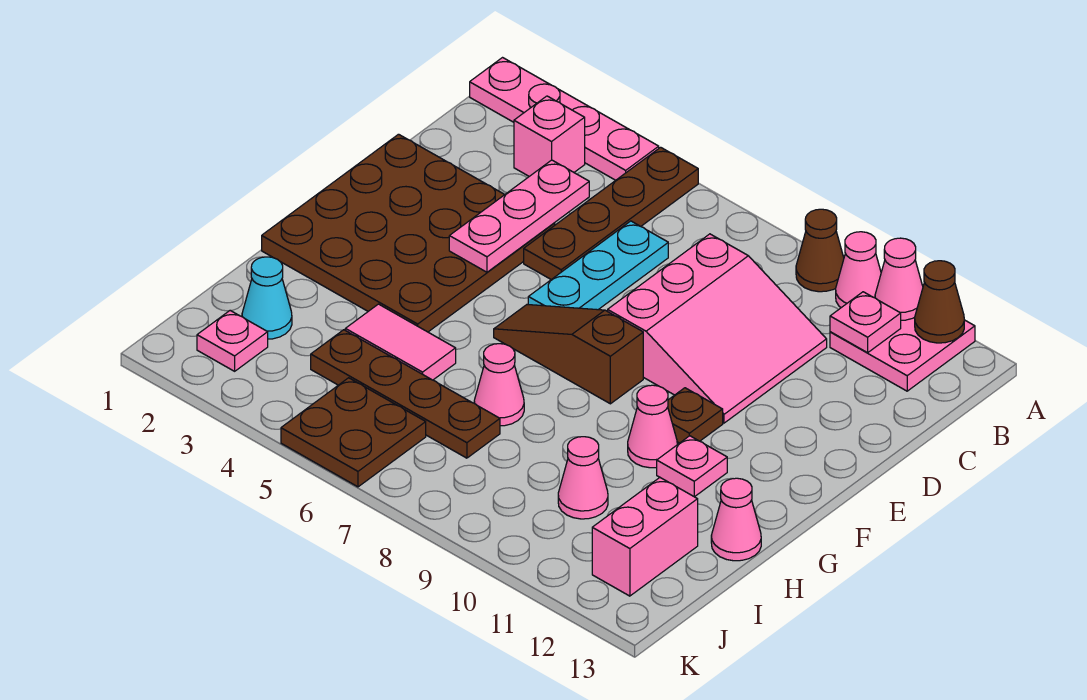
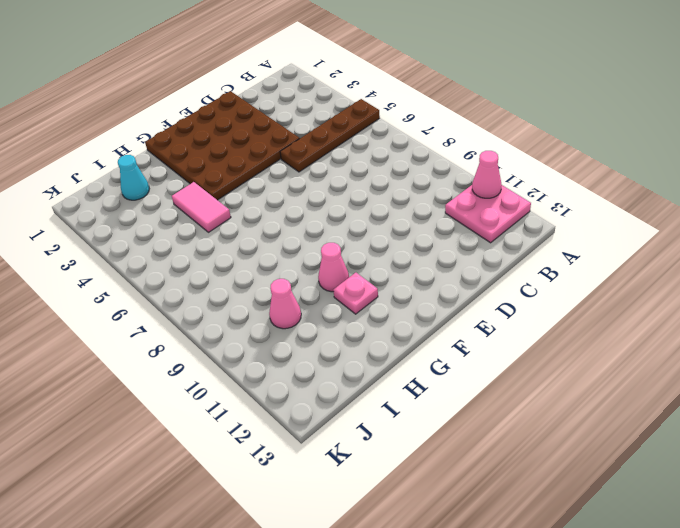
none -> pink plate A1:A4 level 1
none -> brown cone A9 level 1
none -> pink cone A10 level 1

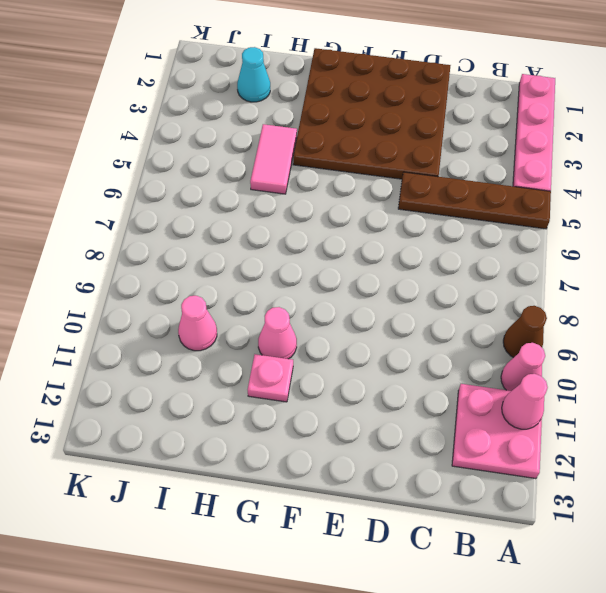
none -> pink brick B3 level 1
none -> cyan plate C6:E6 level 1
none -> pink slope C8:E10 level 1 top 8

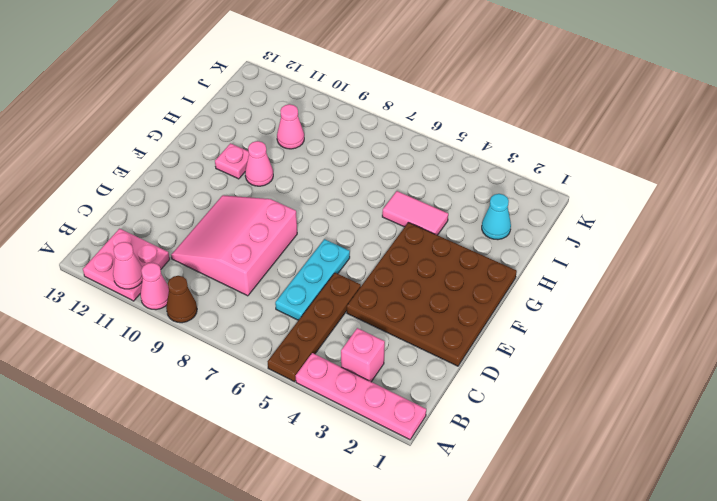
none -> brown slope F6:F8 level 1 top 8
none -> brown plate F10 level 1
none -> pink cone H7 level 1

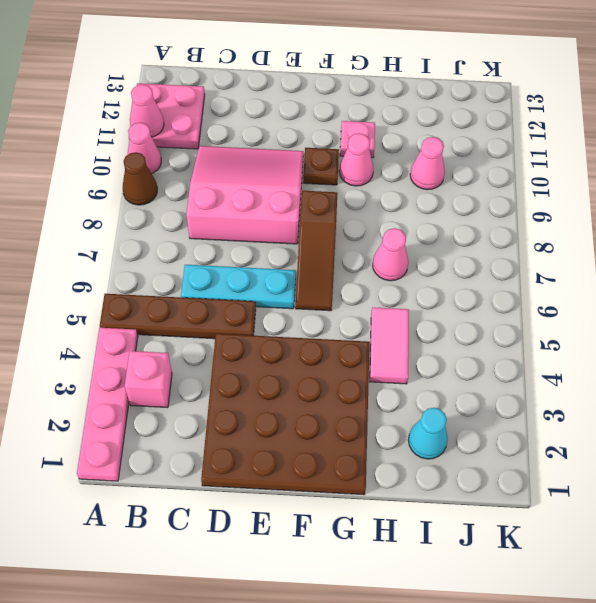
none -> pink cone H13 level 1
none -> brown plate I4:I7 level 1
none -> pink brick I12:J12 level 1

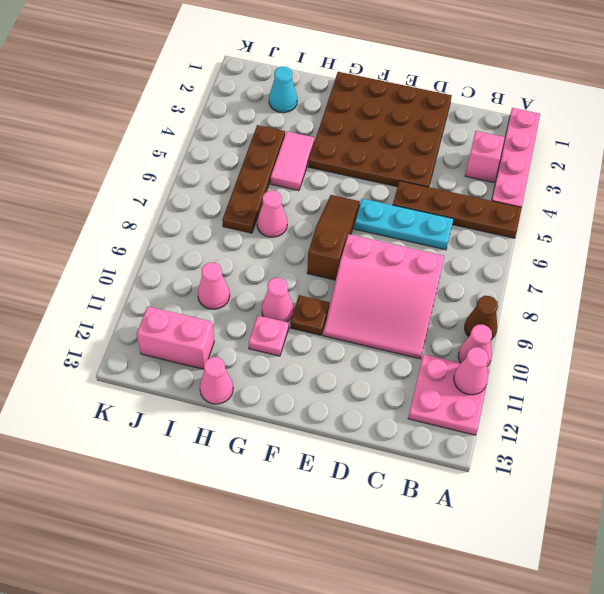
none -> pink plate J2 level 1
none -> brown plate J5:K6 level 1
none -> brown cone A12 level 2

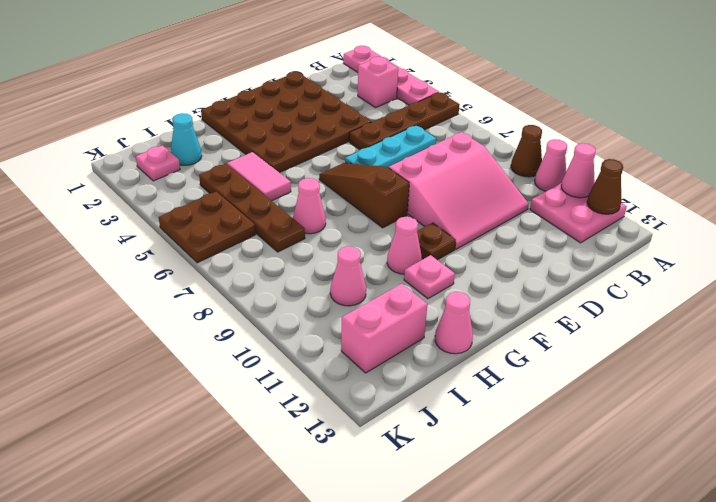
none -> pink plate B11 level 2
none -> pink plate C4:E4 level 2

